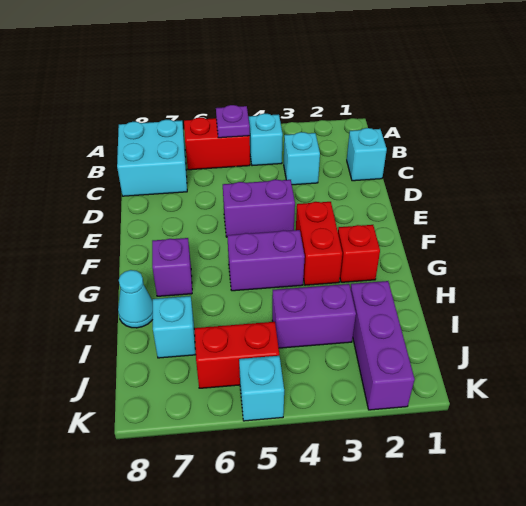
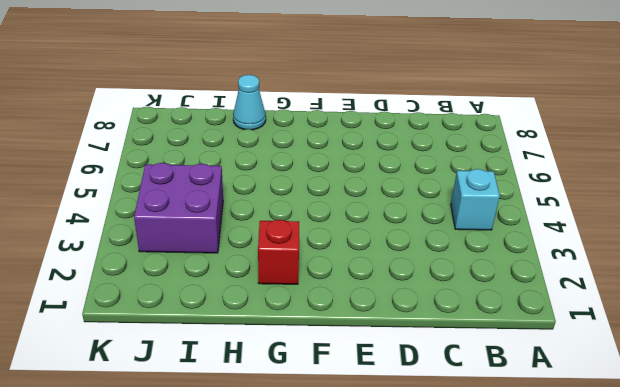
purple brick I3:J4 level 1 -> purple brick I3:I4 level 1
none -> red brick B5:B6 level 1
none -> cyan brick B7:C8 level 1
none -> cyan brick C1 level 1

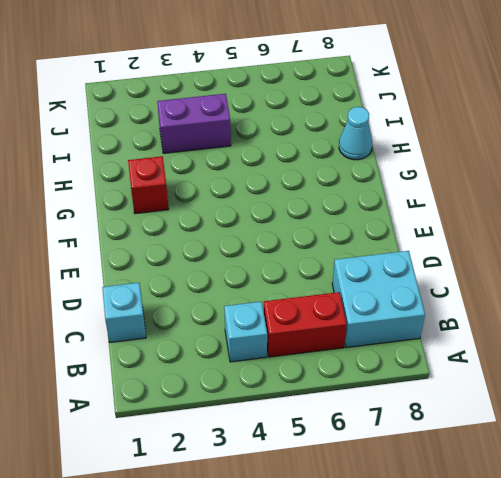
none -> cyan brick C3 level 1
none -> purple brick E4:E5 level 1
none -> red brick F3:G3 level 1

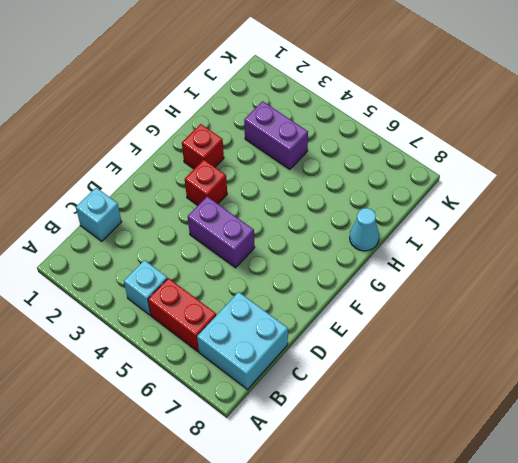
red brick F3 level 1 -> red brick F3:G3 level 1
none -> cyan brick C3 level 1
none -> purple brick G4:G5 level 1
none -> purple brick G7 level 1

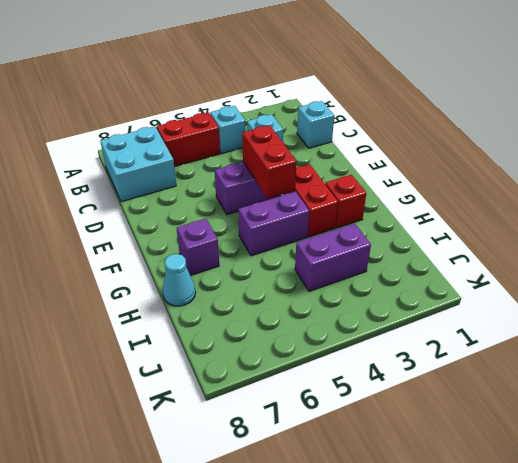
red brick E4:F4 level 2 -> red brick J5:J6 level 1
none -> purple brick I2:K2 level 1
none -> cyan brick I7 level 1
none -> cyan brick K5 level 1

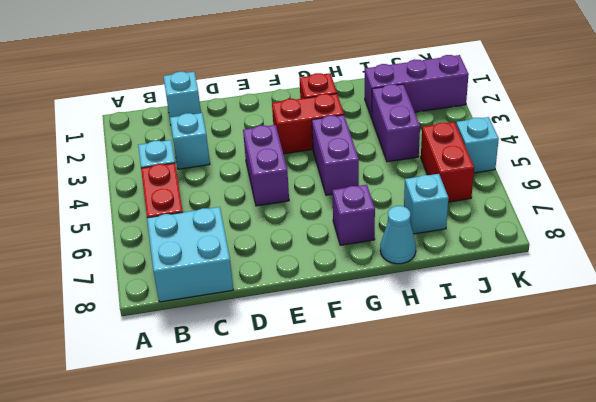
none -> purple plate B5 level 2

